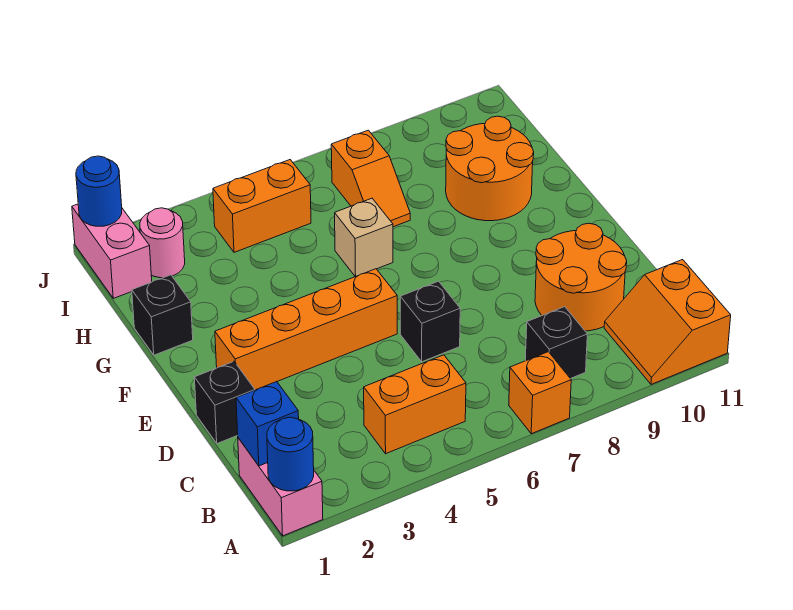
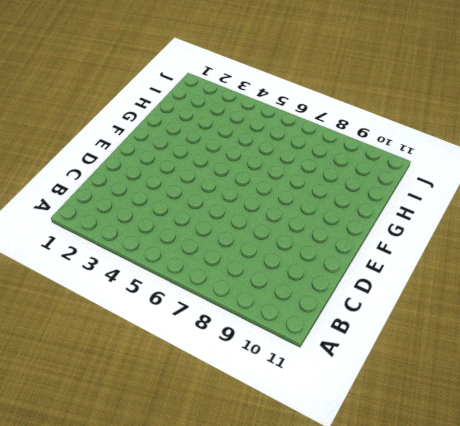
none -> pink brick A1:B1 level 1
none -> orange brick A7 level 1
none -> orange slope A10:B11 level 1 top 11

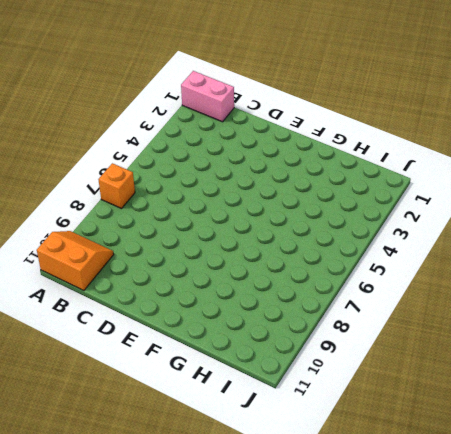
none -> orange brick B4:B5 level 1
none -> black brick B8 level 1
none -> orange round brick C9:D10 level 1

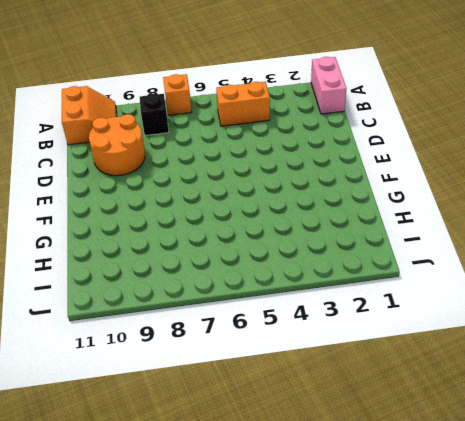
none -> black brick D1 level 1
none -> black brick D6 level 1
none -> orange brick E2:E5 level 1

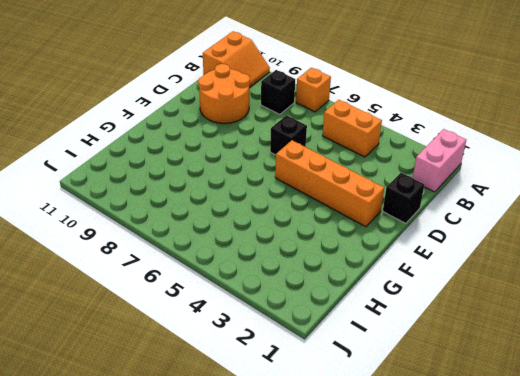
none -> black brick G1 level 1
none -> tan brick G6 level 1
none -> orange round brick G9:H10 level 1

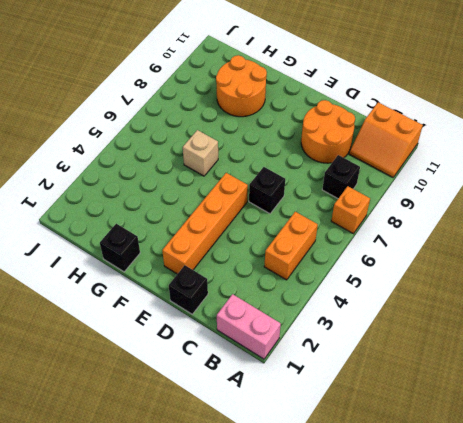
none -> orange slope H7:I7 level 1 top I
none -> pink brick I1:J1 level 1
none -> pink round brick I2 level 1

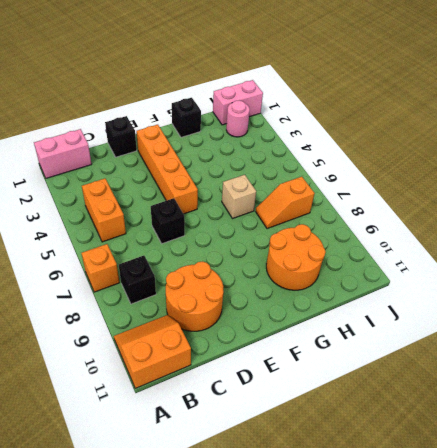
none -> orange brick I4:I5 level 1
none -> blue round brick A1 level 2
none -> blue brick B1 level 2

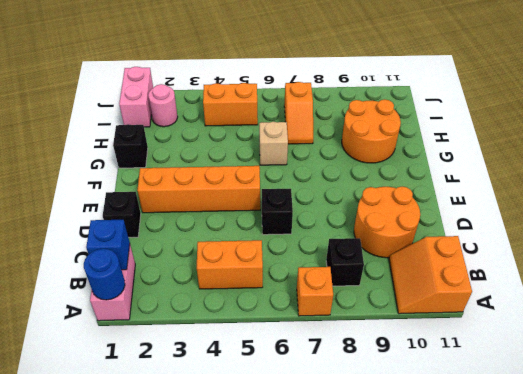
none -> blue round brick J1 level 2

